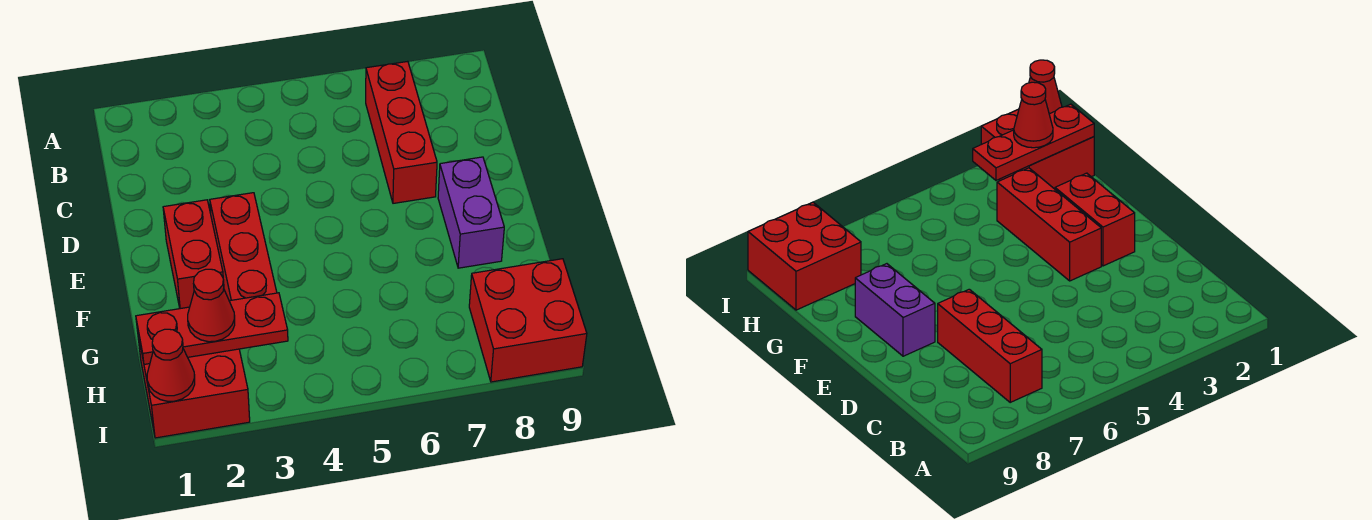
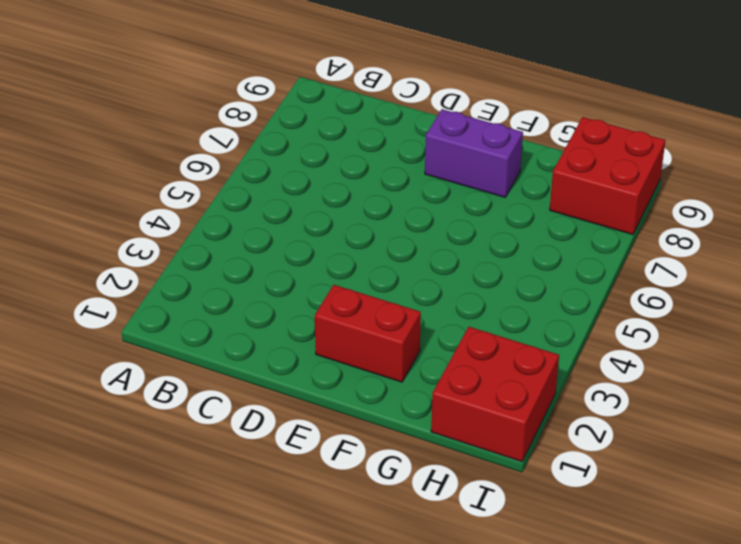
none -> red brick B7:D7 level 1
none -> red brick E3:G3 level 1

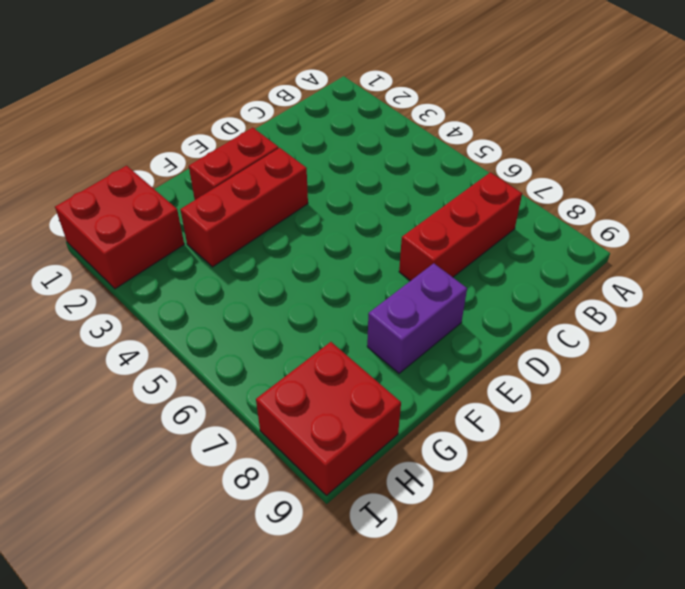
none -> red plate H1:H3 level 2
none -> red cone I1 level 2

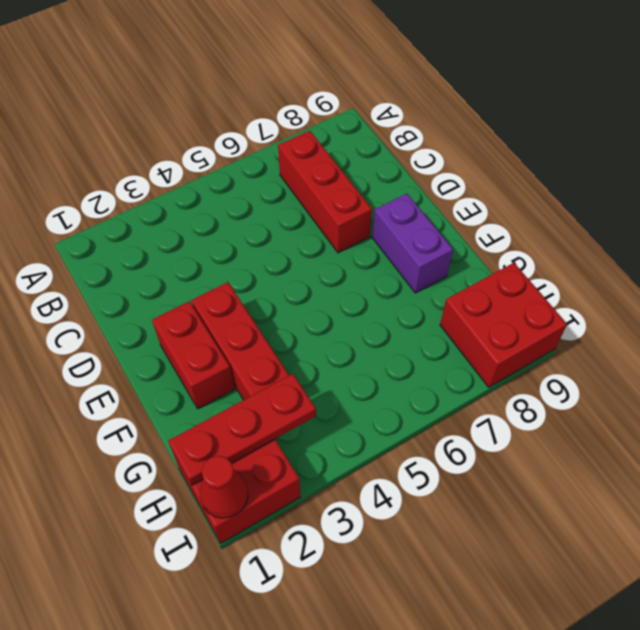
none -> red cone H2 level 3

